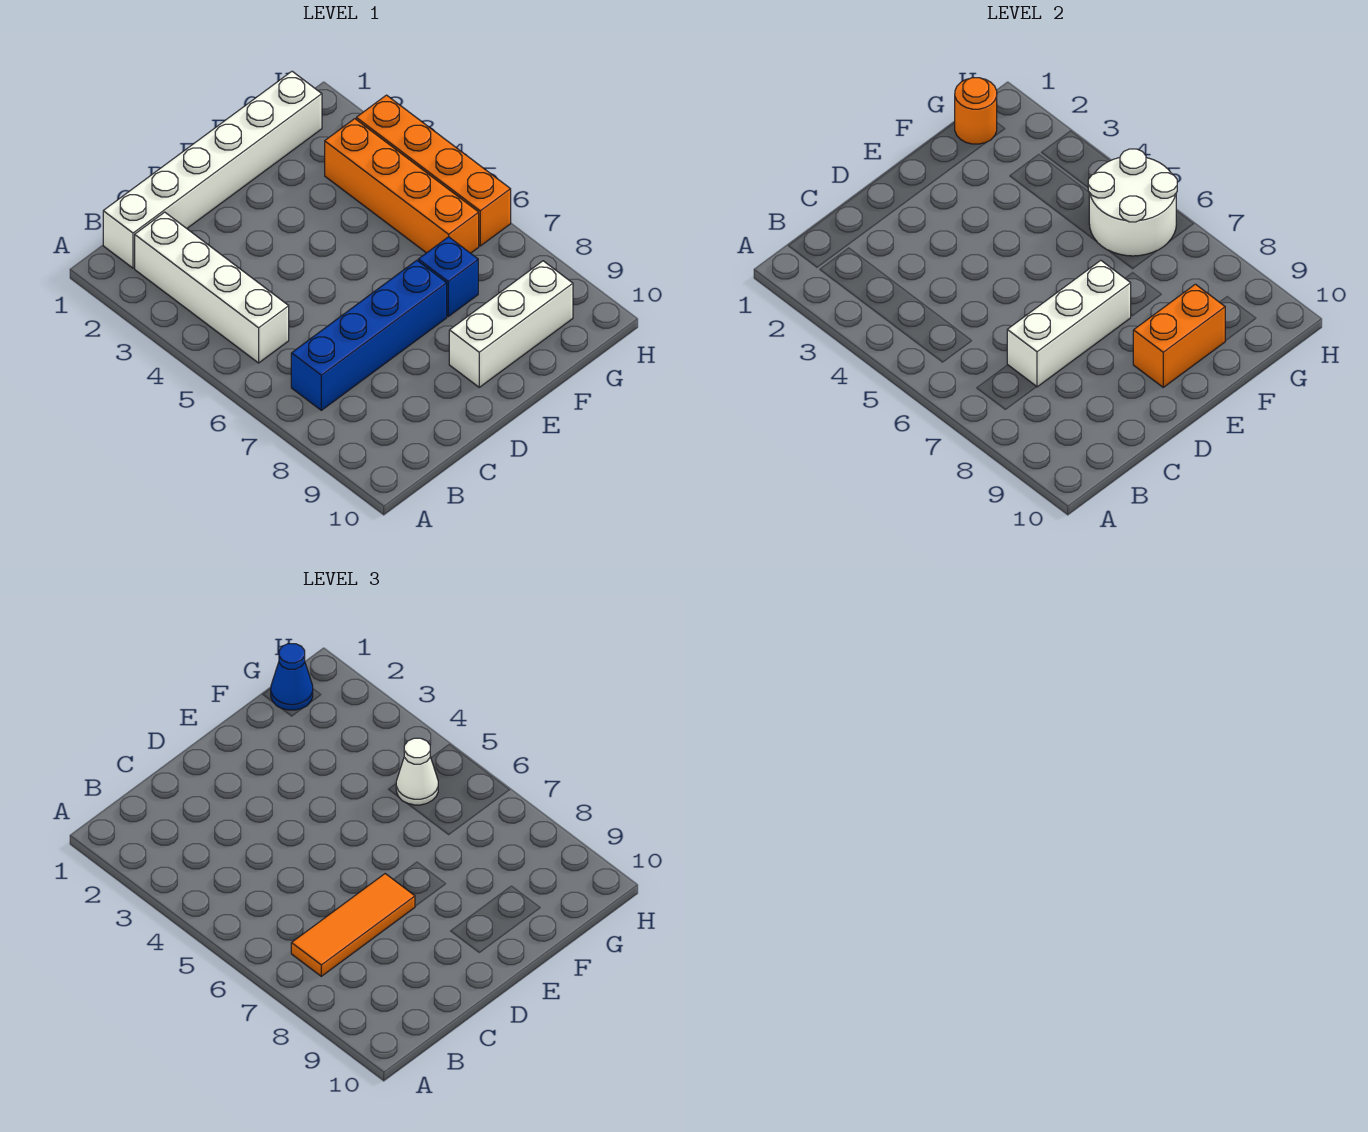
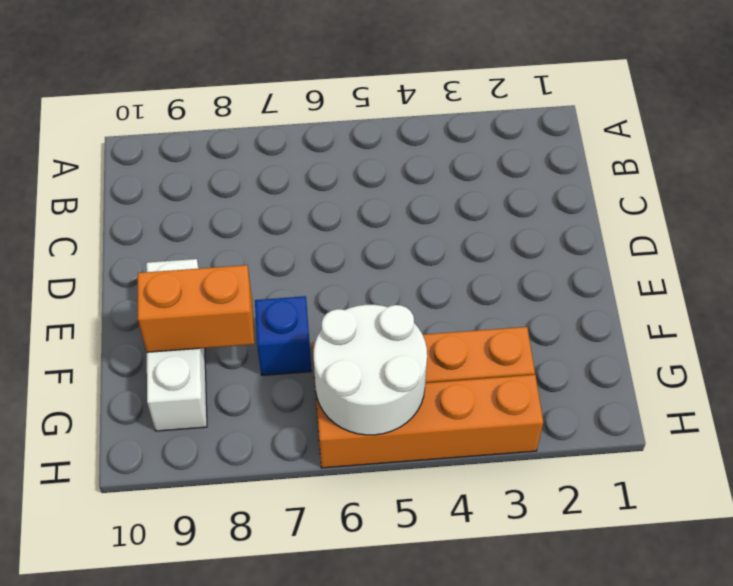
orange brick F8:F9 level 2 -> orange brick E9:F9 level 2
none -> white brick B1:G1 level 1
none -> white brick B2:B5 level 1
none -> blue brick B7:E7 level 1

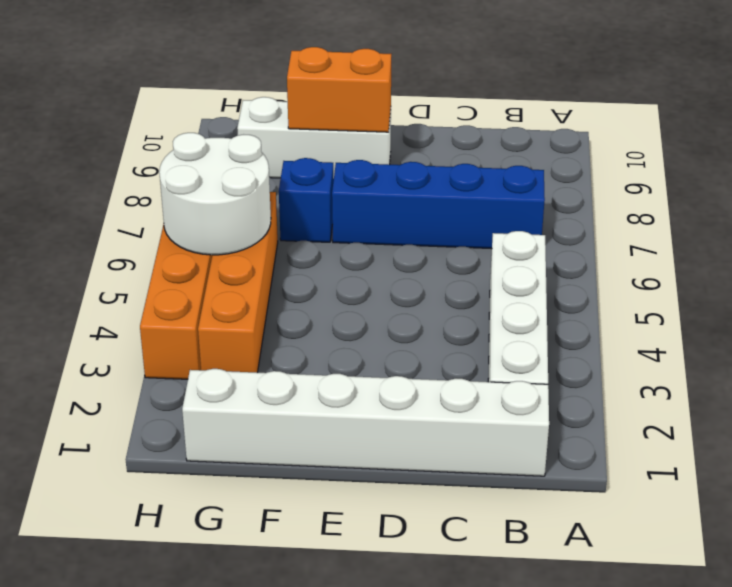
none -> white brick C7:E7 level 2
none -> orange round brick G1 level 2
none -> orange tile B7:D7 level 3

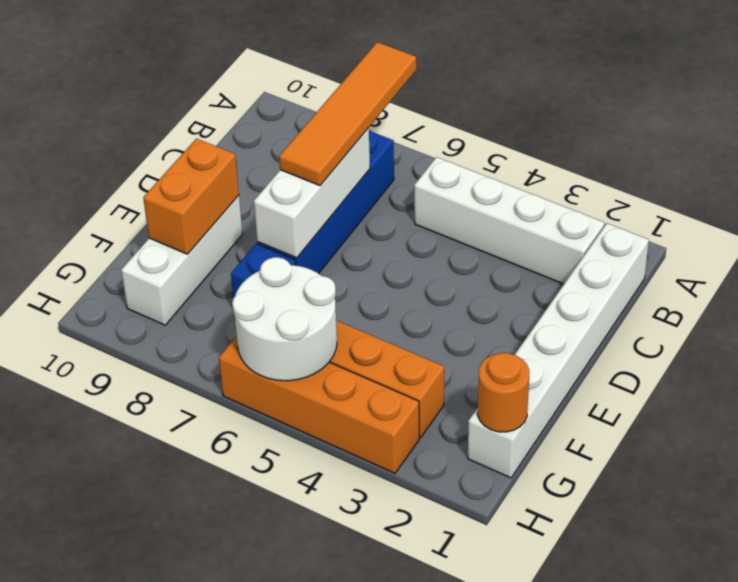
orange tile A7:D7 level 3 -> orange tile B7:D7 level 3
none -> blue cone G1 level 3
none -> white cone G5 level 3

